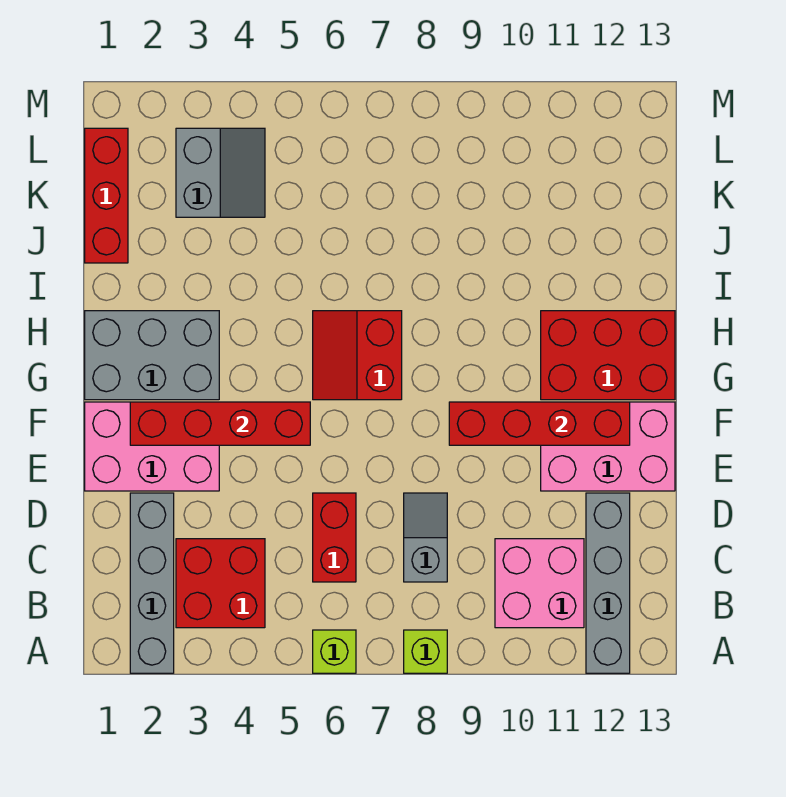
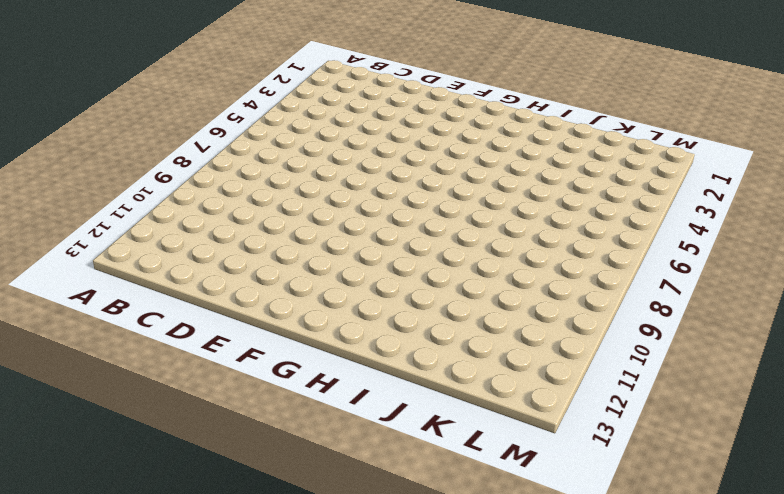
none -> grey brick A2:D2 level 1
none -> lime brick A6 level 1
none -> lime brick A8 level 1

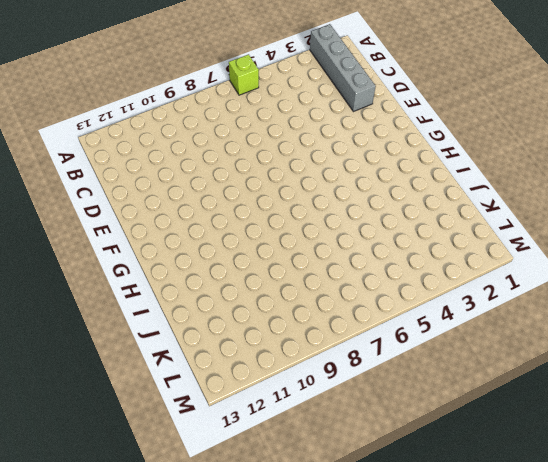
none -> lime brick A8 level 1
none -> grey brick A12:D12 level 1
none -> red brick B3:C4 level 1

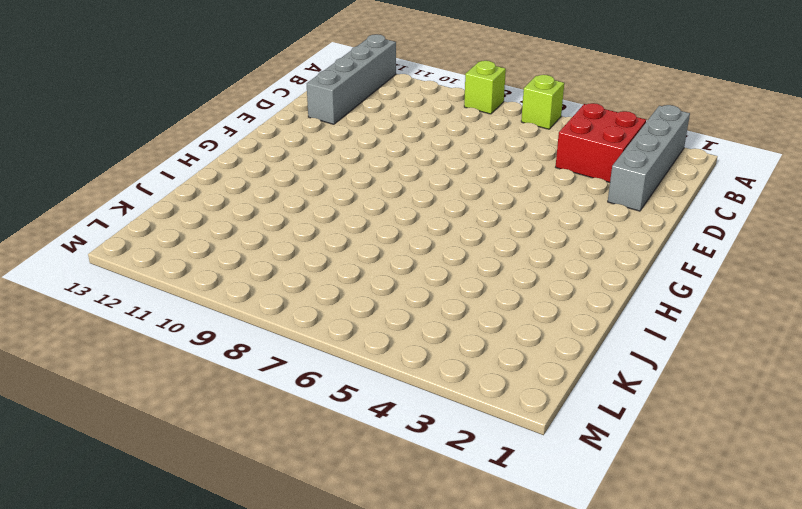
none -> pink brick B10:C11 level 1
none -> red brick C6:D6 level 1
none -> grey slope C8:D8 level 1 top C

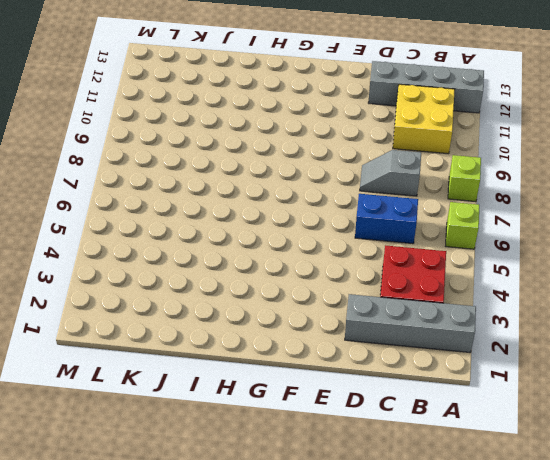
yellow brick B10:C11 level 1 -> pink brick B10:C11 level 1
blue brick C6:D6 level 1 -> red brick C6:D6 level 1
none -> pink brick E1:F3 level 1
none -> pink brick E11:F13 level 1
none -> grey brick G1:H3 level 1

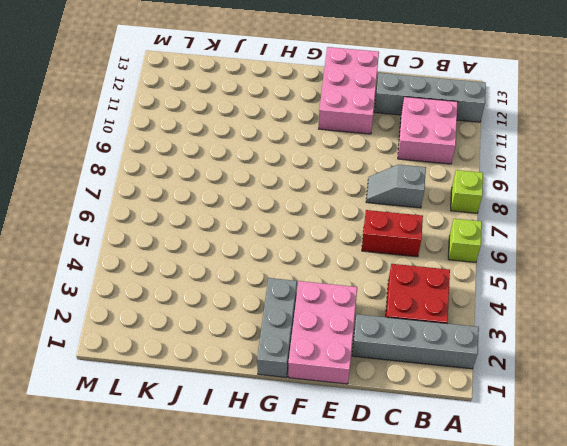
grey brick G1:G3 level 1 -> grey brick G1:H3 level 1
none -> red slope G6:H7 level 1 top 7
none -> red brick G11:H13 level 1
none -> red brick J1:L1 level 1

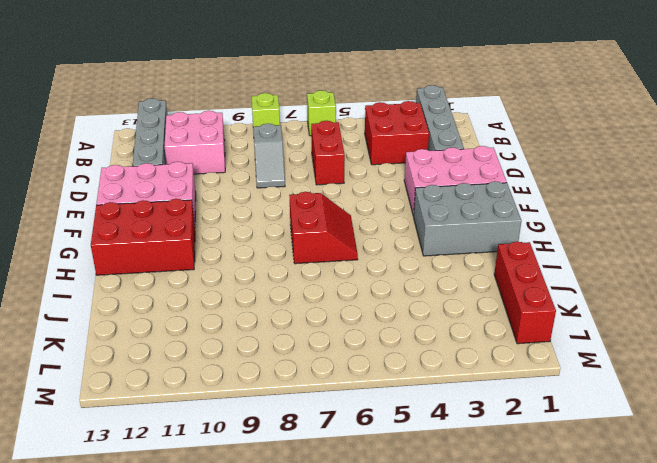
none -> grey slope K3:L4 level 1 top 3
none -> red brick F2:F5 level 2
none -> red brick F9:F12 level 2

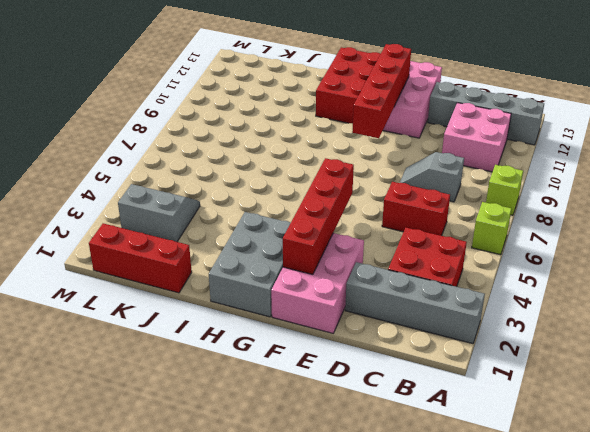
none -> red slope G6:H7 level 1 top 7

